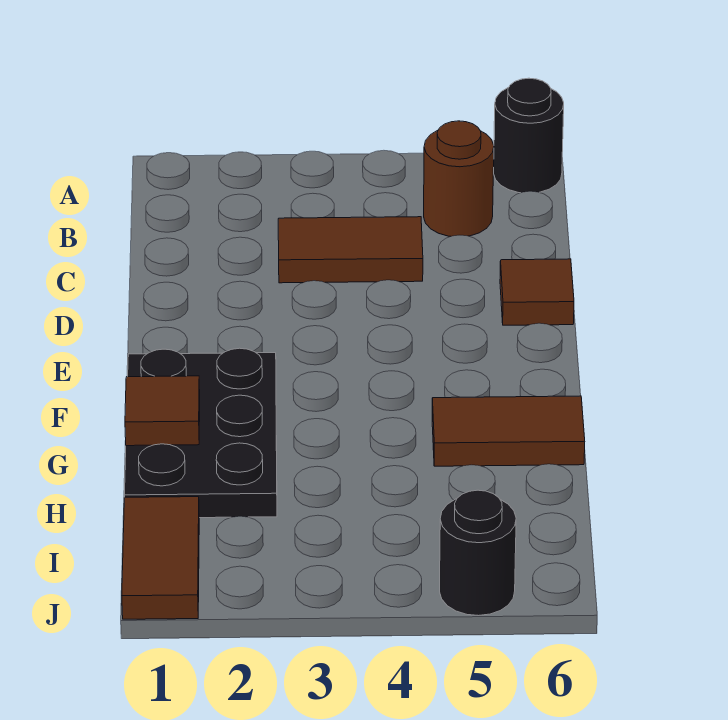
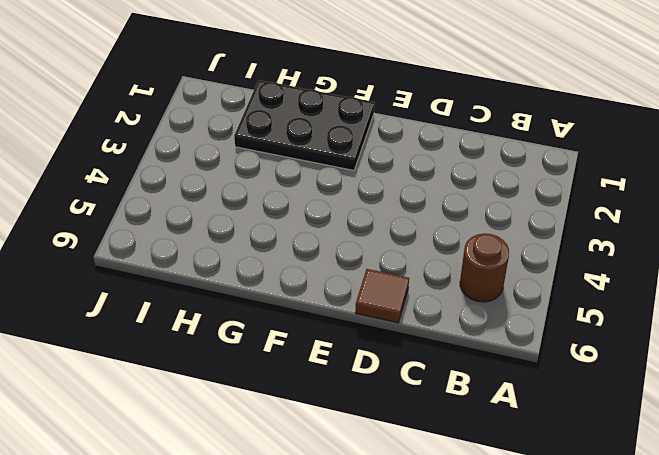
none -> black round brick A6 level 1
none -> brown tile C3:C4 level 1

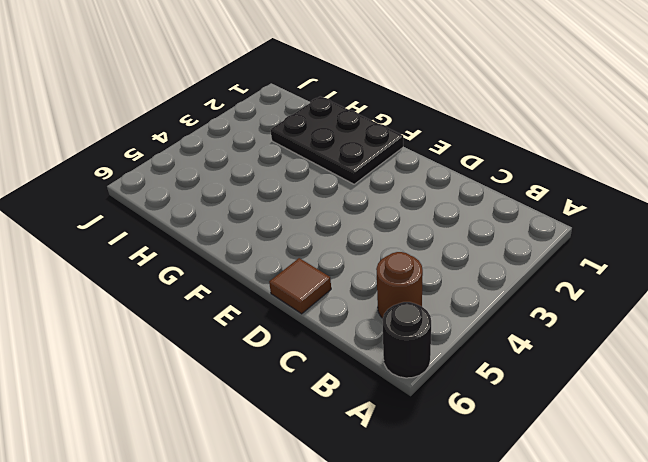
none -> brown tile C3:C4 level 1
none -> brown tile G5:G6 level 1

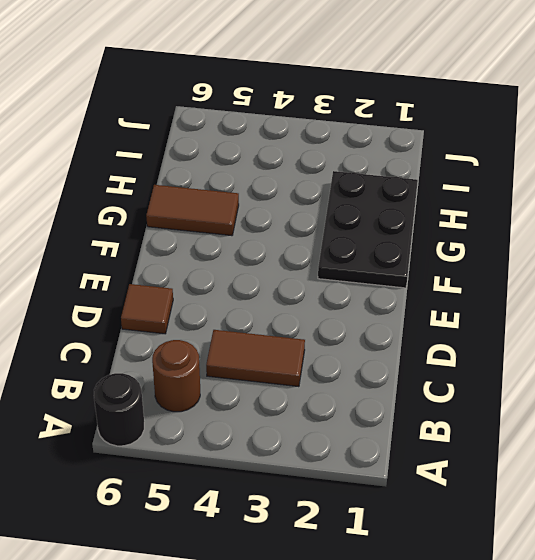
none -> brown tile I1:J1 level 1
none -> black round brick J5 level 1

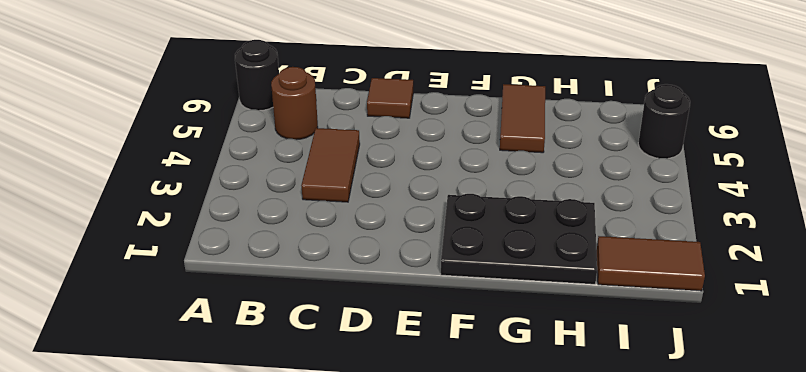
none -> brown tile G1 level 2

